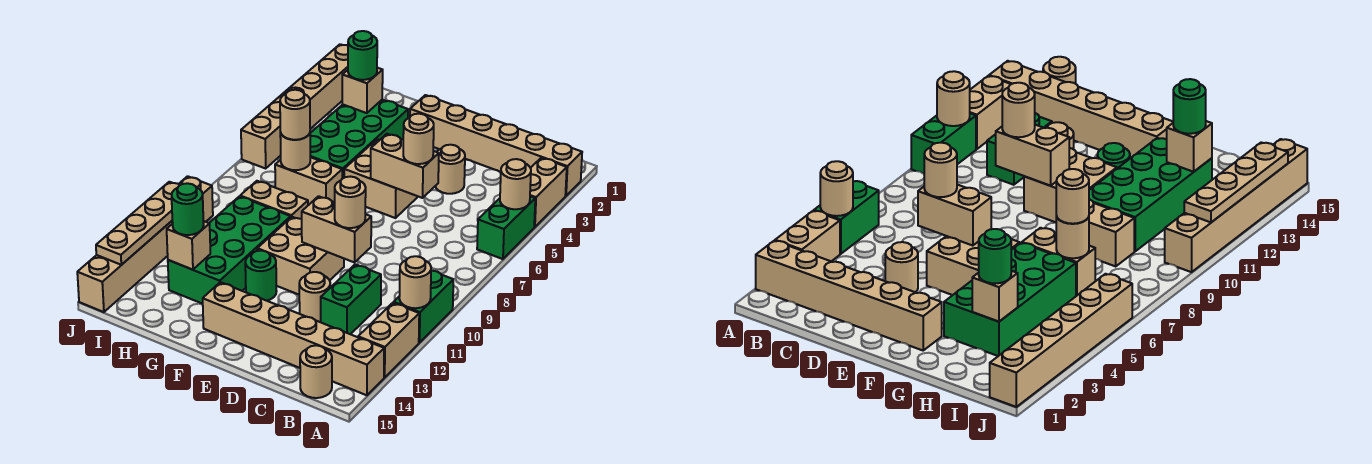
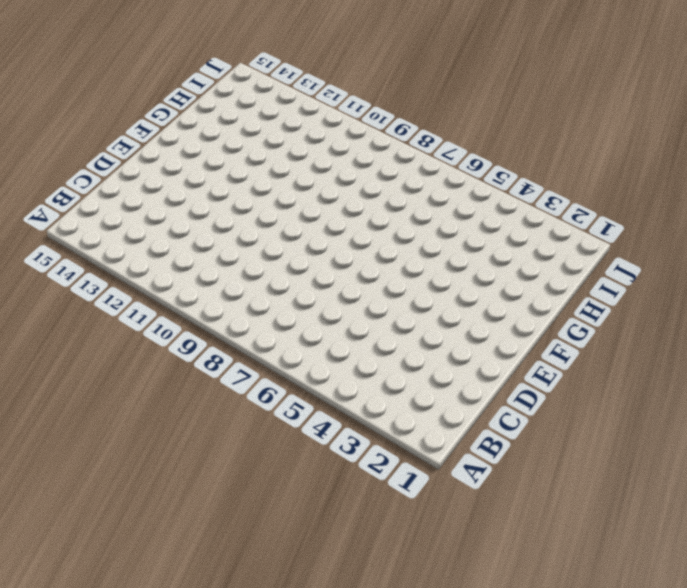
none -> tan brick A2:F2 level 1
none -> tan brick A3:A4 level 1
none -> green brick A5:A6 level 1
none -> green brick A10:A11 level 1

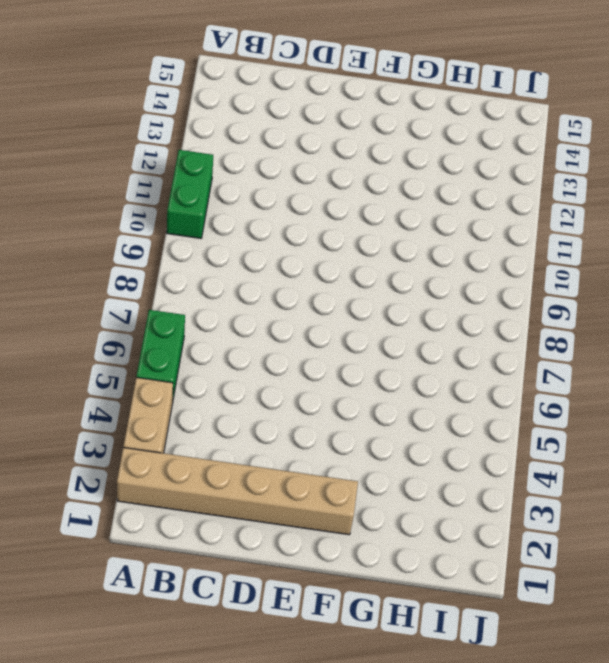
none -> tan brick A12:A13 level 1
none -> tan brick A14:F14 level 1
none -> tan round brick B15 level 1
none -> green brick C11:C12 level 1

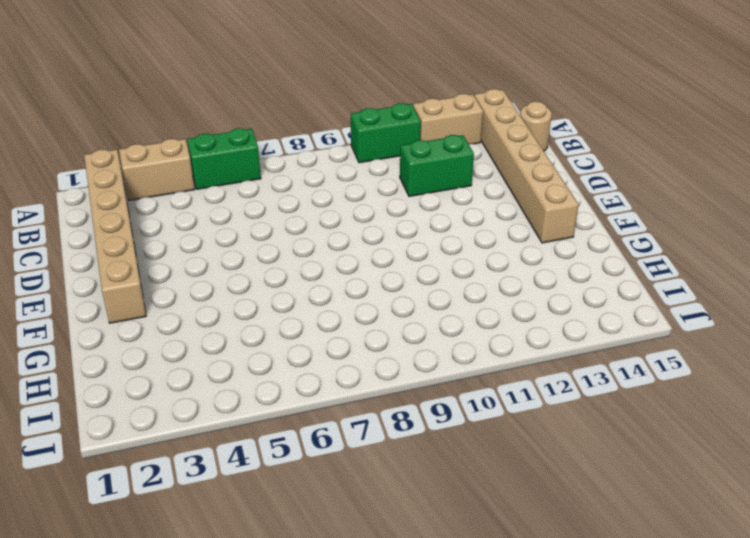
none -> tan round brick D4 level 1
none -> tan round brick D12 level 1
none -> tan brick E5:F6 level 1
none -> tan brick E10:F11 level 1

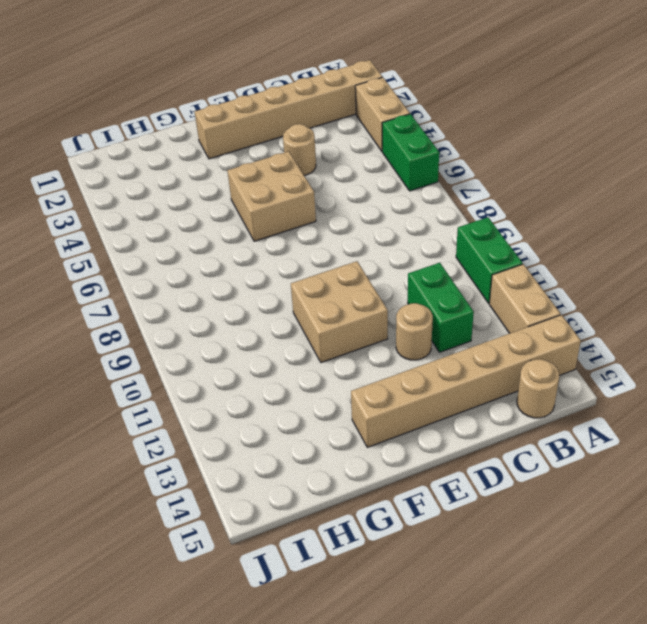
none -> green round brick F12 level 1
none -> green brick G3:H6 level 1
none -> tan brick G7:H7 level 1
none -> tan brick G9:H9 level 1

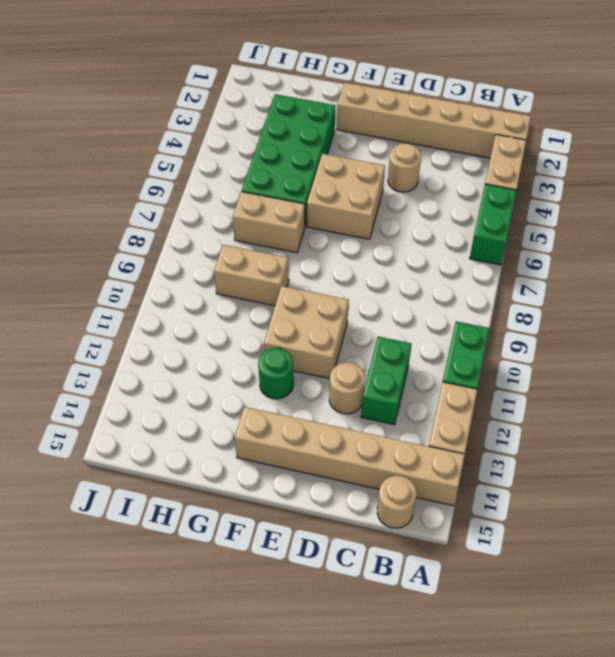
none -> green brick G10:H13 level 1
none -> tan brick J1:J6 level 1
none -> tan brick J10:J15 level 1
none -> tan round brick A5 level 2

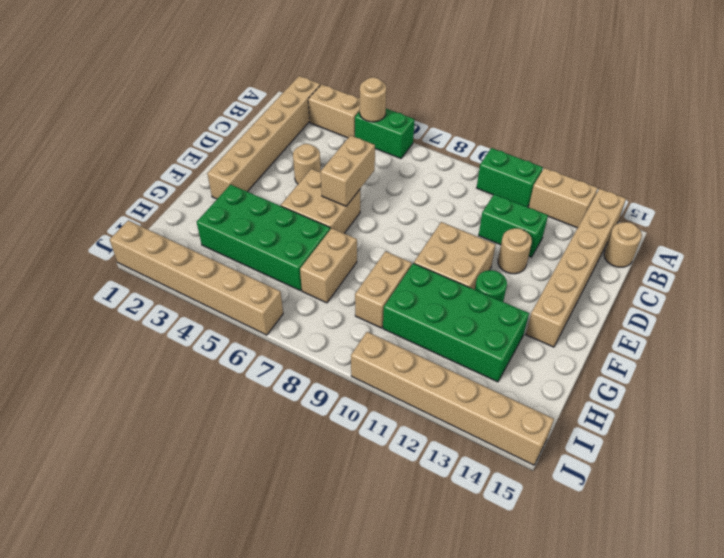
none -> tan round brick A11 level 2
none -> tan brick D10:E10 level 2
none -> tan brick H3 level 2
none -> tan round brick H7 level 2

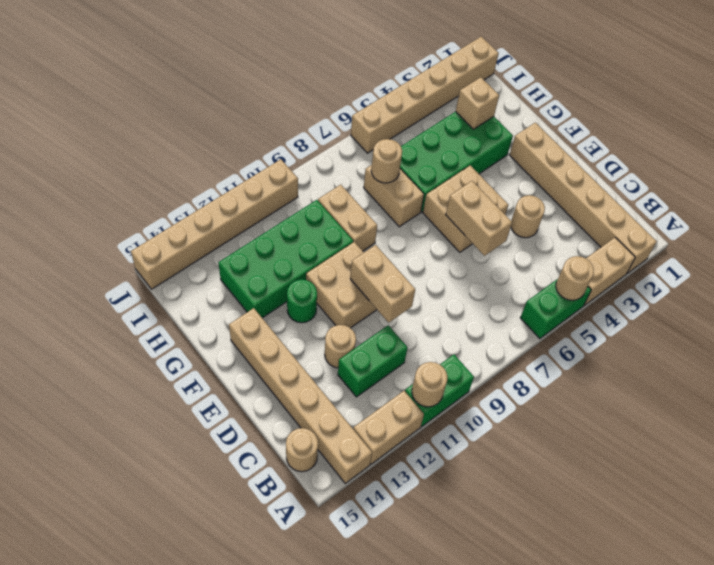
none -> tan brick H13 level 2
none -> tan plate J11:J14 level 2
none -> tan round brick D6 level 3
none -> tan round brick D10 level 3

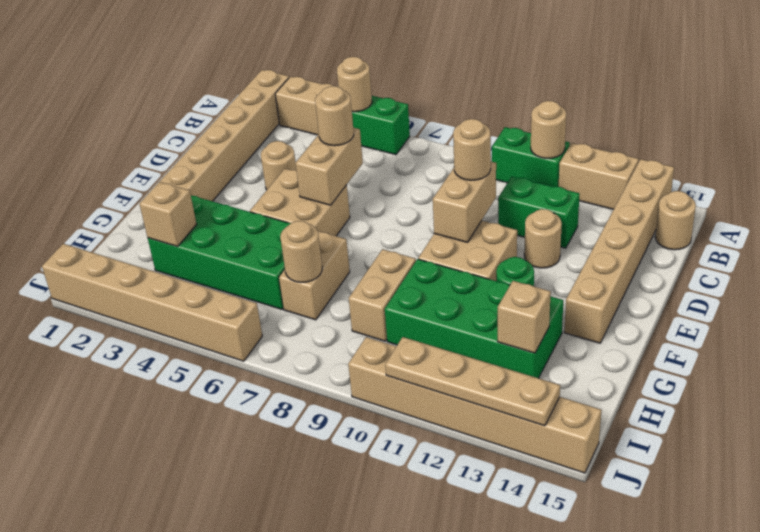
none -> green round brick H3 level 3
none -> tan round brick H7 level 3
none -> green round brick H13 level 3

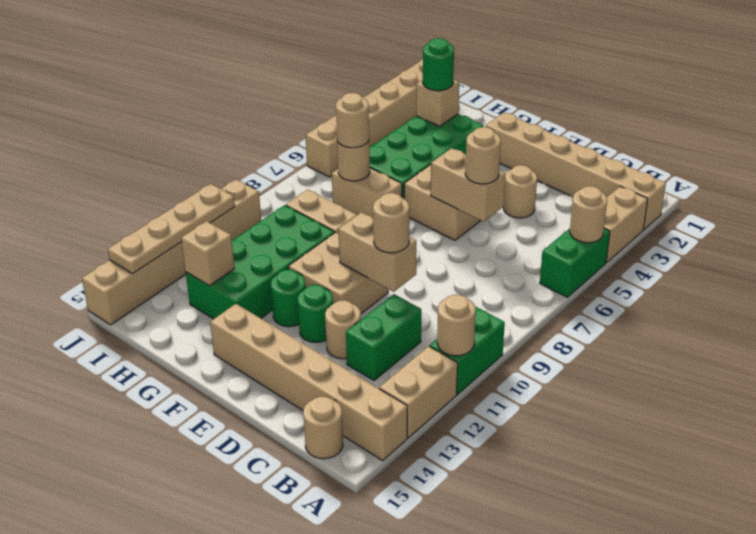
green round brick E12 level 1 -> green round brick H13 level 3

